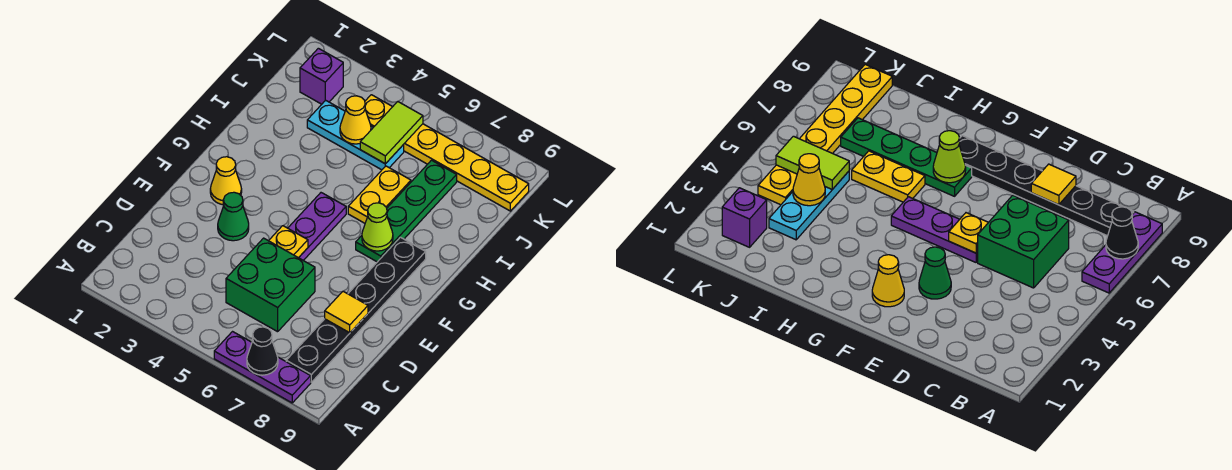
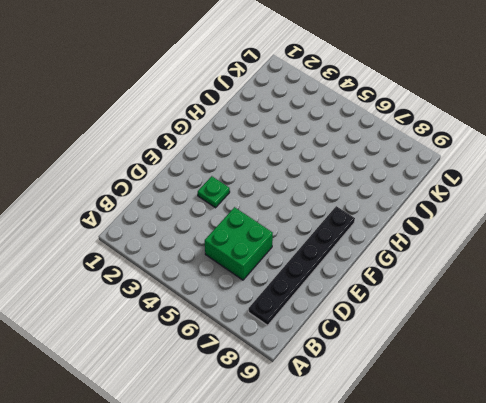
green plate E3 level 1 -> green cone E3 level 1
none -> purple plate A6:A8 level 1
none -> purple plate E5:G5 level 1
none -> yellow cone F2 level 1

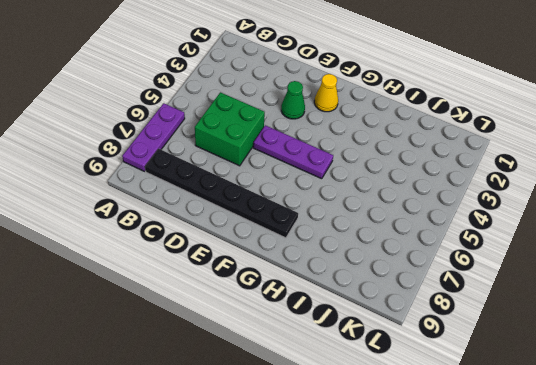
none -> green plate G7:J7 level 1
none -> yellow plate H6:I6 level 1
none -> cyan plate J3:J5 level 1

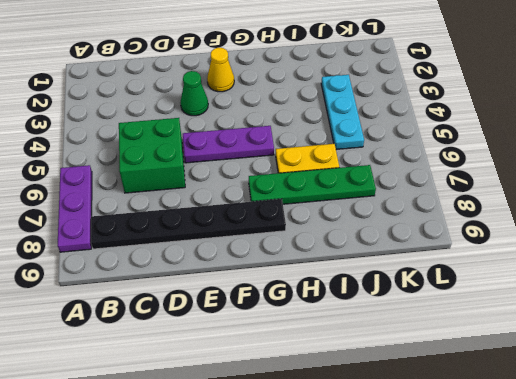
none -> purple brick K2 level 1
none -> yellow plate K4:K9 level 1
none -> black cone A7 level 2

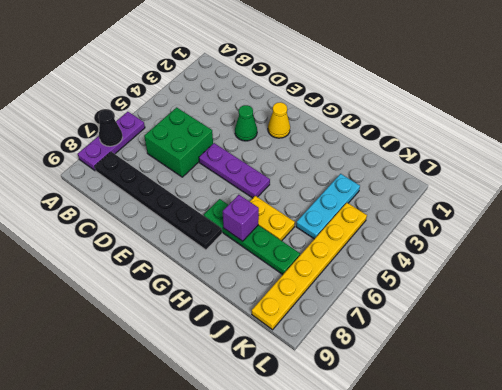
purple brick H7 level 2 -> purple brick K2 level 1
none -> yellow tile D8 level 2
none -> yellow plate E5 level 2
none -> lime cone G7 level 2

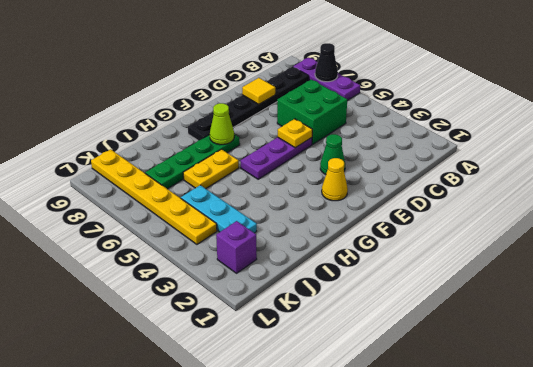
none -> yellow cone J4 level 2
none -> lime tile J5:K5 level 2

